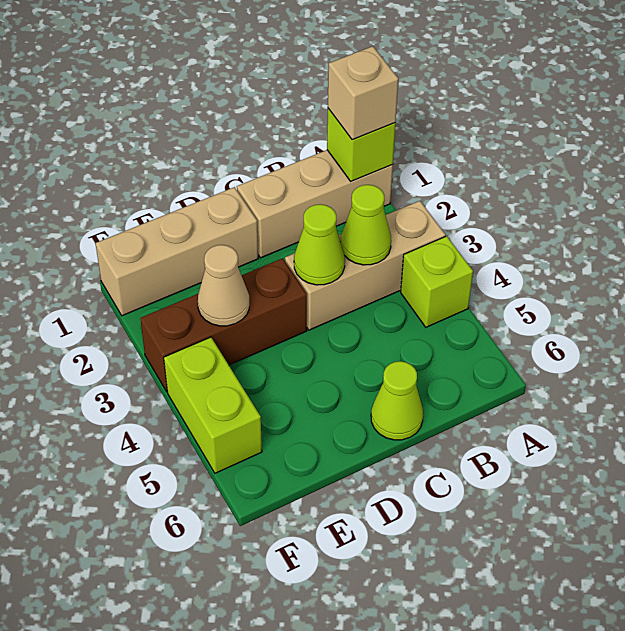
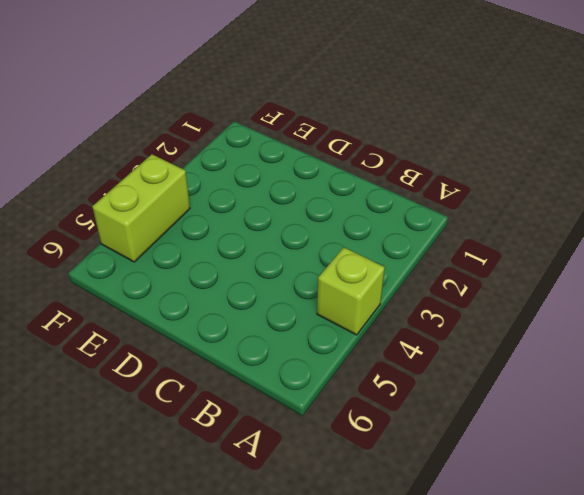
none -> tan brick A1:C1 level 1
none -> tan brick A3:C3 level 1
none -> lime cone C6 level 1

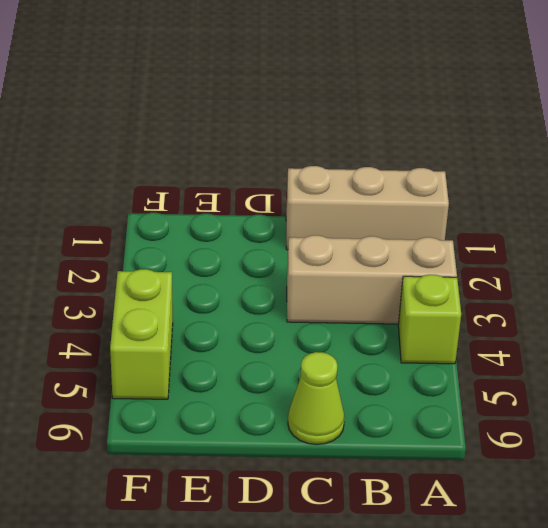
none -> tan brick D1:F1 level 1
none -> brown brick D3:F3 level 1
none -> lime brick A1 level 2

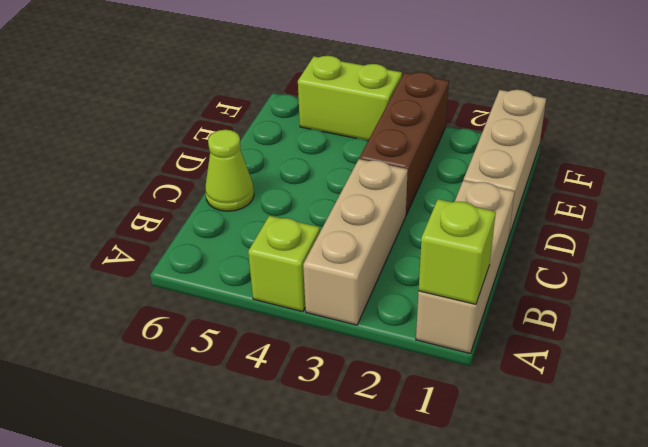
none -> lime cone B3 level 2
none -> lime cone C3 level 2
none -> tan cone E3 level 2

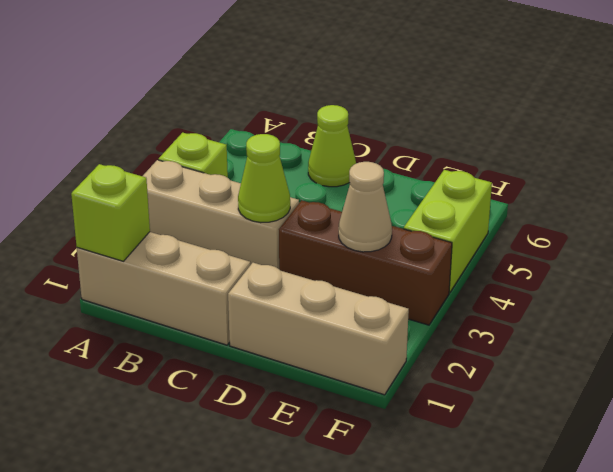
none -> lime cone B3 level 2
none -> tan brick A1 level 3

